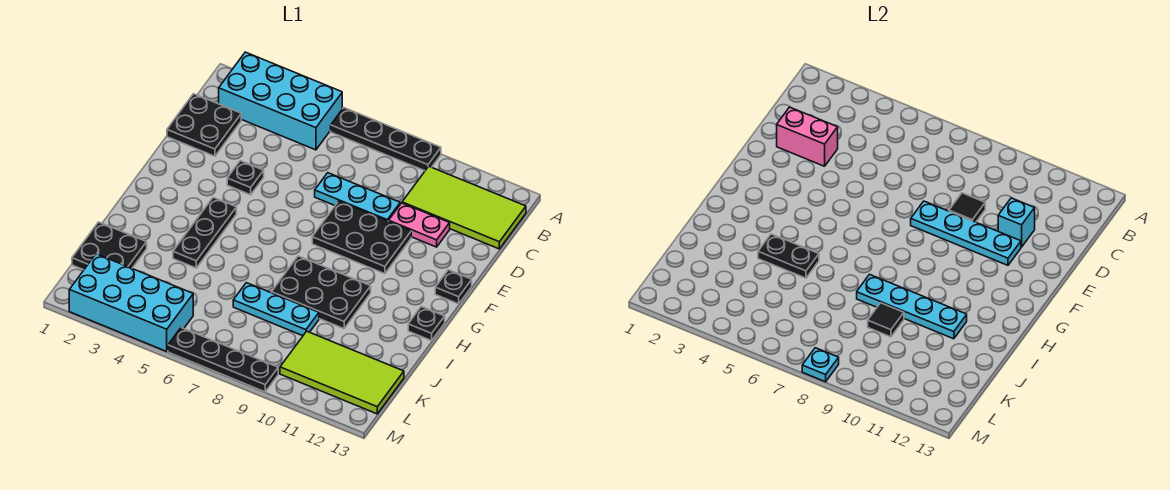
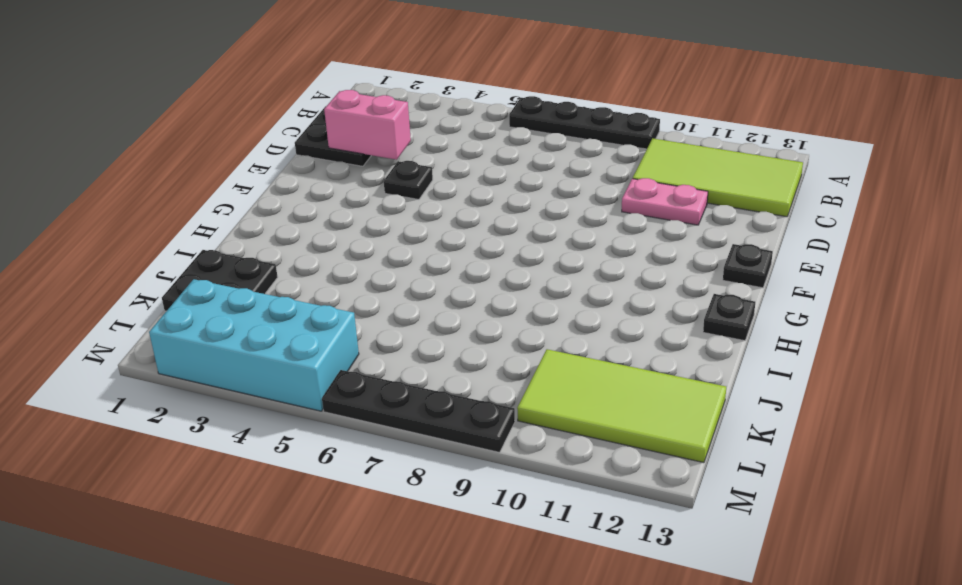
none -> cyan brick A2:B5 level 1
none -> cyan plate D7:D9 level 1
none -> black plate E8:F10 level 1

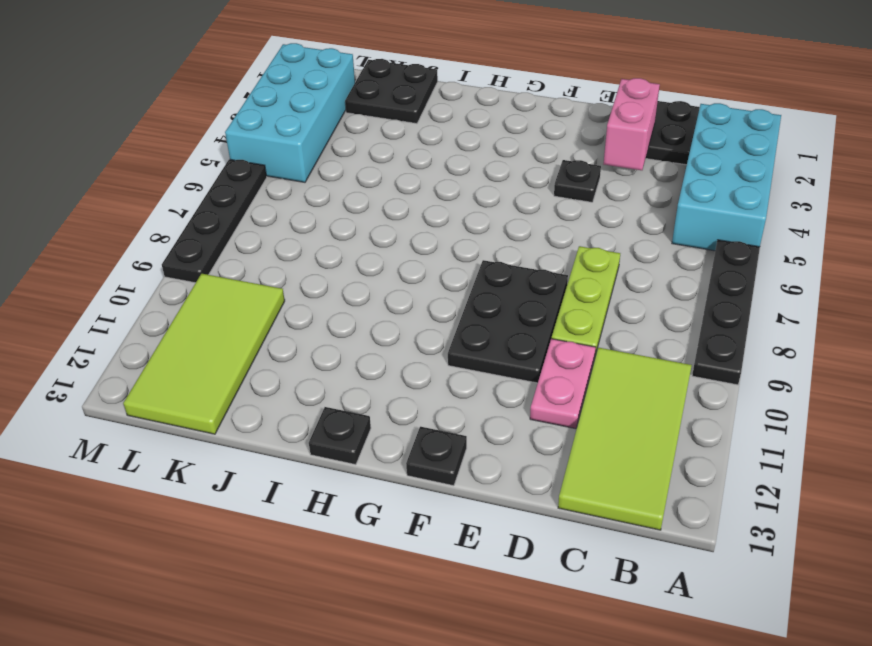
lime plate D7:D9 level 1 -> cyan plate D7:D9 level 1
none -> black plate G4:I4 level 1
none -> black plate H8:I10 level 1
none -> cyan plate J7:J9 level 1

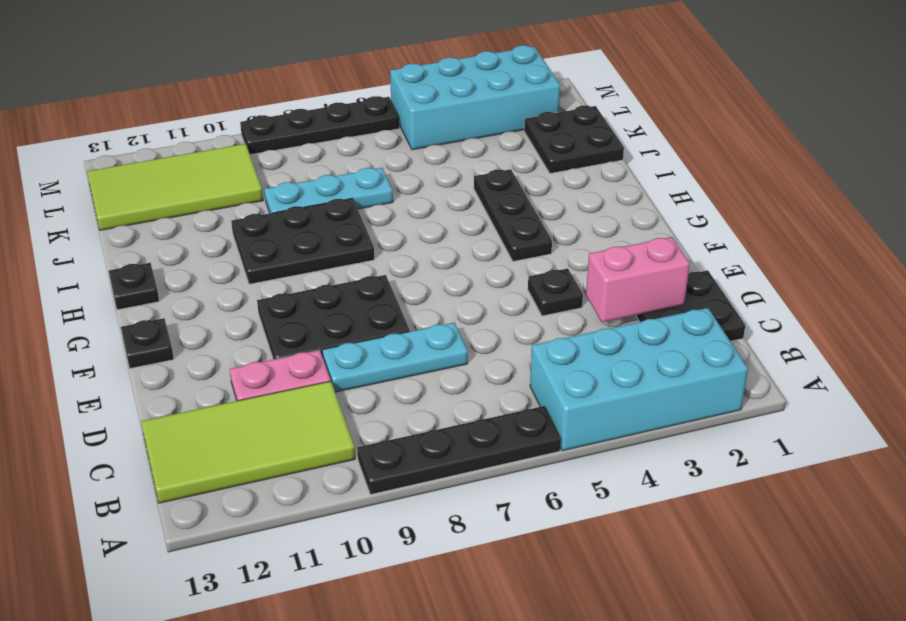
none -> black tile D9 level 2
none -> cyan brick D11 level 2
none -> cyan plate E8:E11 level 2

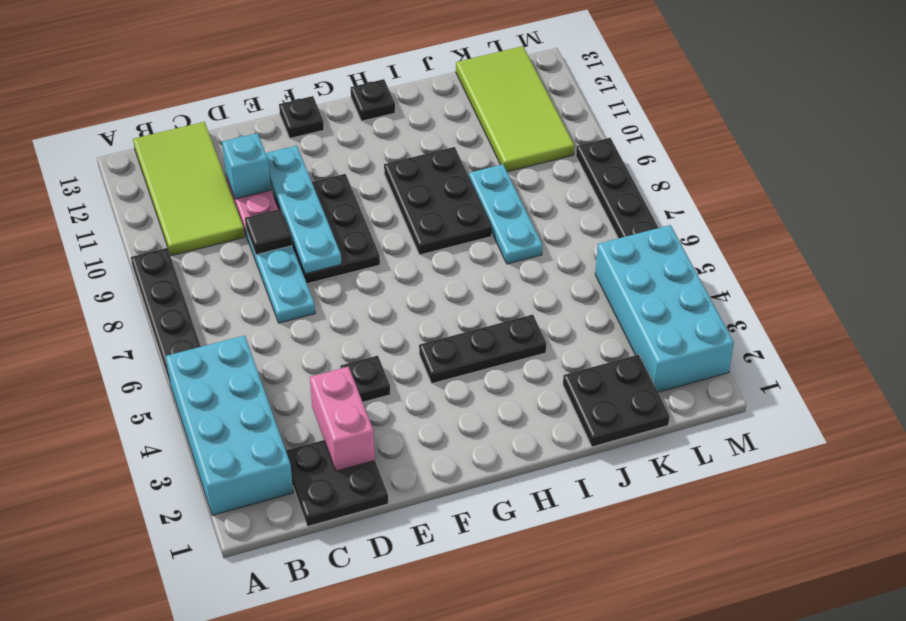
none -> black plate I4:I5 level 2
none -> cyan plate I8:I11 level 2
none -> black tile J9 level 2

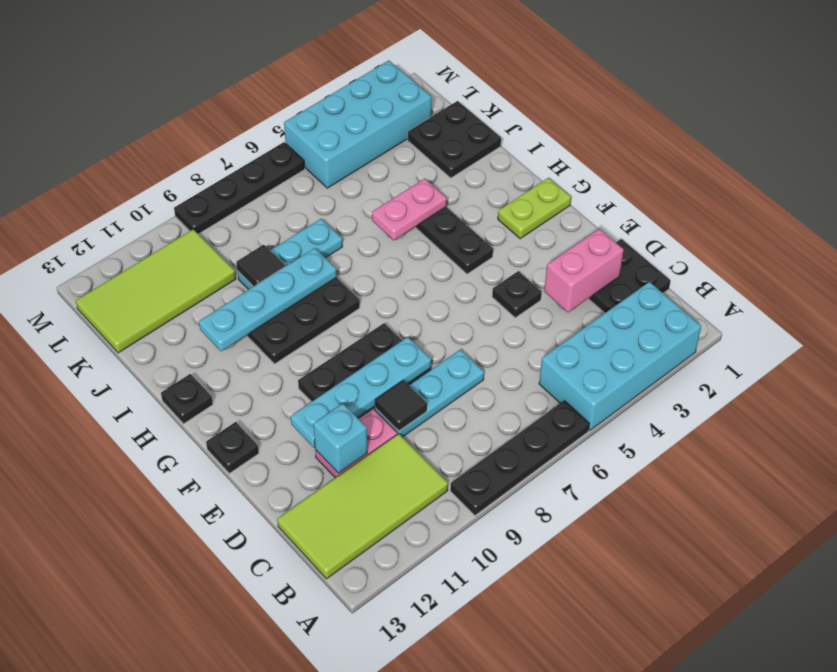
lime plate G1:G2 level 1 -> none
pink plate I4:I5 level 2 -> black plate I4:I5 level 2
none -> cyan plate M8 level 2

